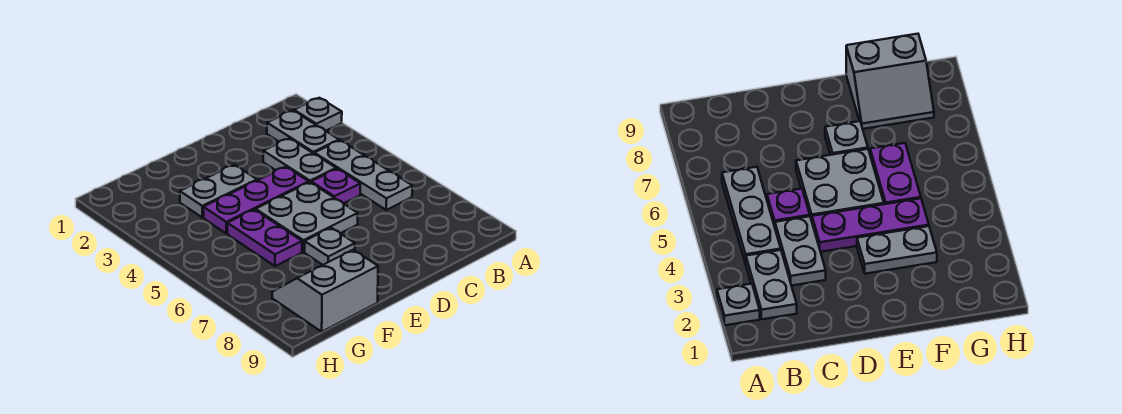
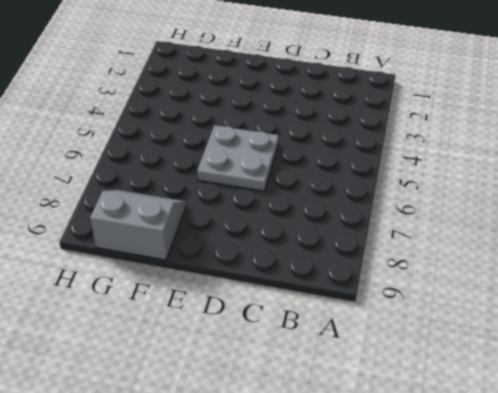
none -> grey plate A2 level 1
none -> grey plate B2:B3 level 1

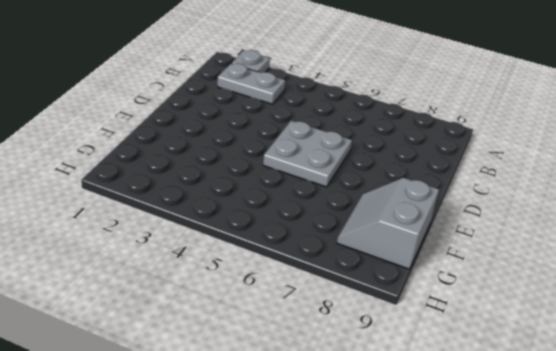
none -> grey plate B4:B6 level 1
none -> grey plate C3:C4 level 1

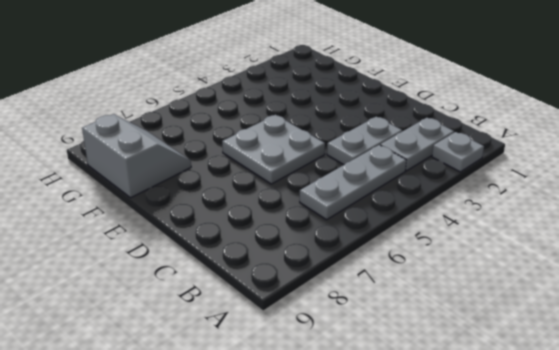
none -> purple plate C5 level 1
none -> purple plate D4:F4 level 1

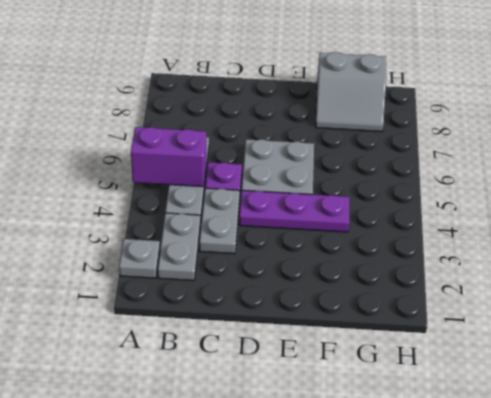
purple brick A5:B5 level 2 -> none
none -> grey plate E3:F3 level 1
none -> grey plate E7 level 1

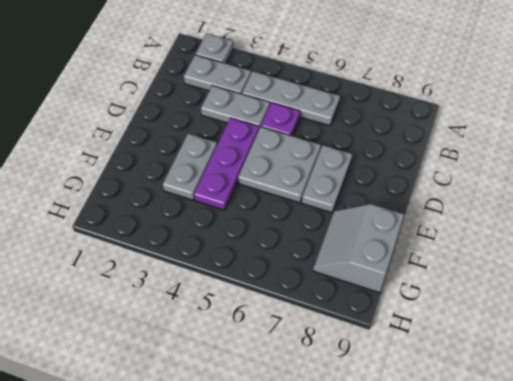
grey plate D7:E7 level 1 -> grey plate E7 level 1
none -> purple plate F5:F6 level 1

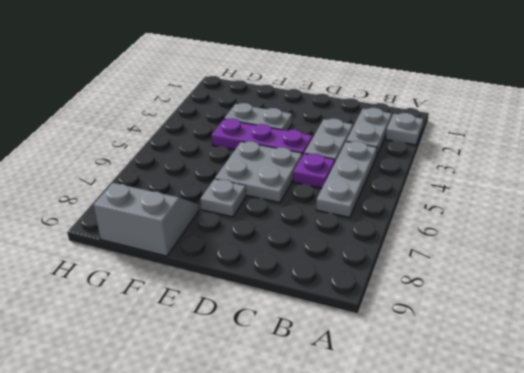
none -> purple plate F5:F6 level 1

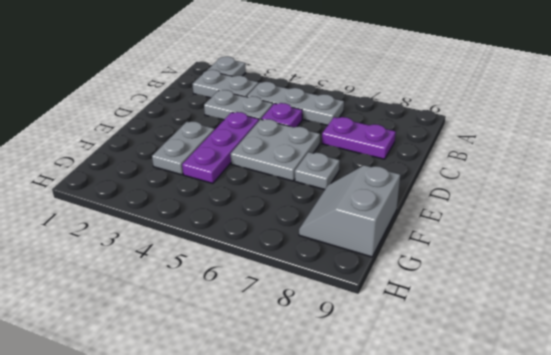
purple plate C7:C8 level 1 -> purple plate F5:F6 level 1

